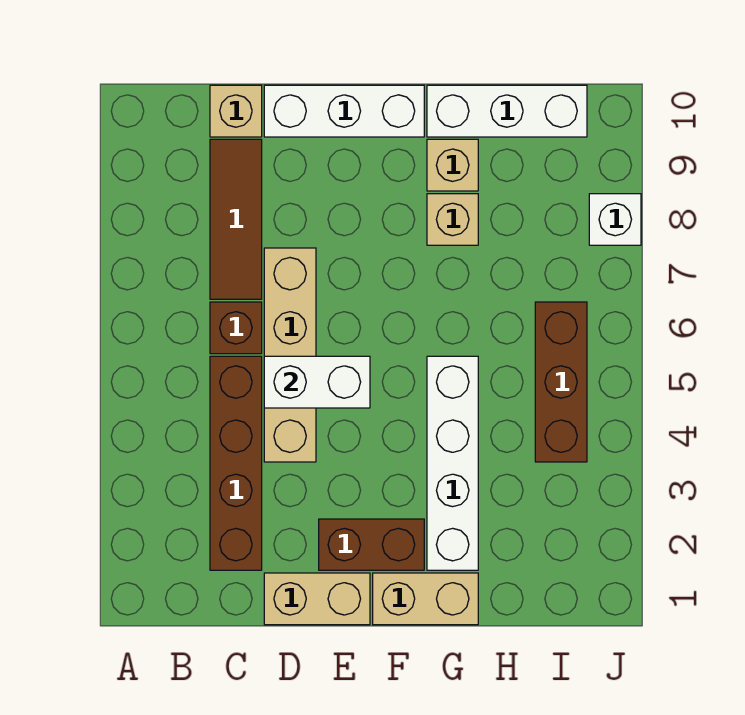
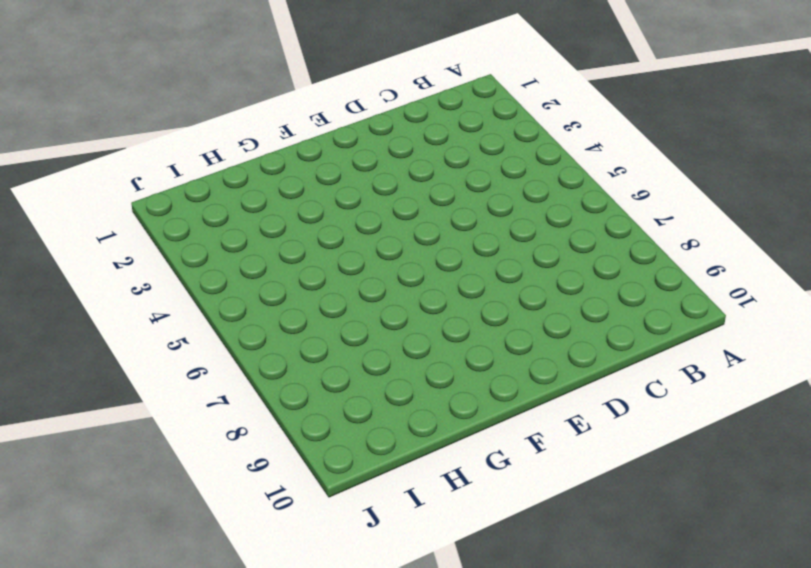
none -> brown brick C2:C5 level 1
none -> brown brick C6 level 1
none -> brown tile C7:C9 level 1

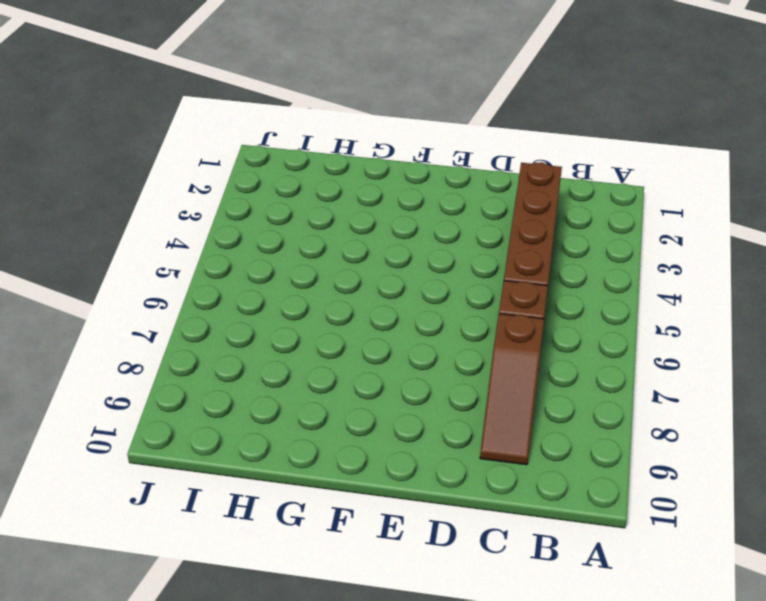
brown slope C7:C9 level 1 top 7 -> brown tile C7:C9 level 1
none -> tan brick C10 level 1
none -> tan brick D1:E1 level 1
none -> tan brick D4:D7 level 1

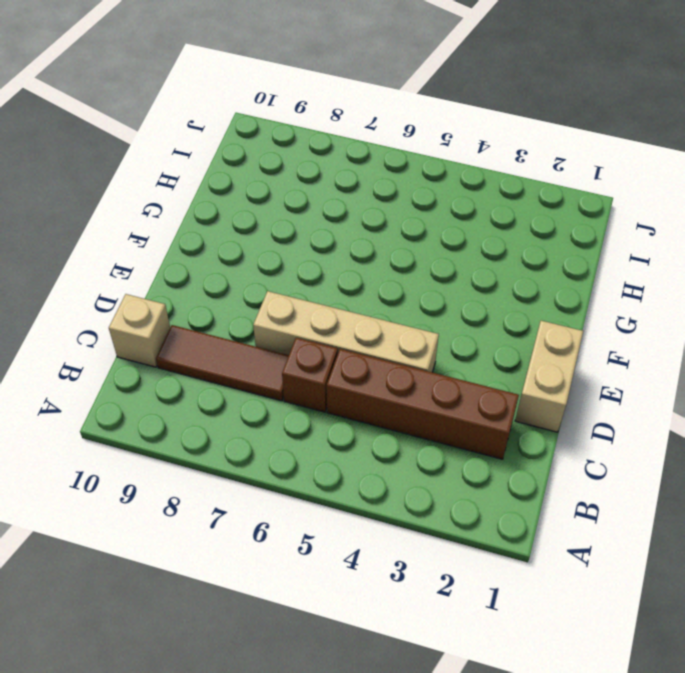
none -> white brick D10:F10 level 1
none -> brown brick E2:F2 level 1
none -> tan brick F1:G1 level 1

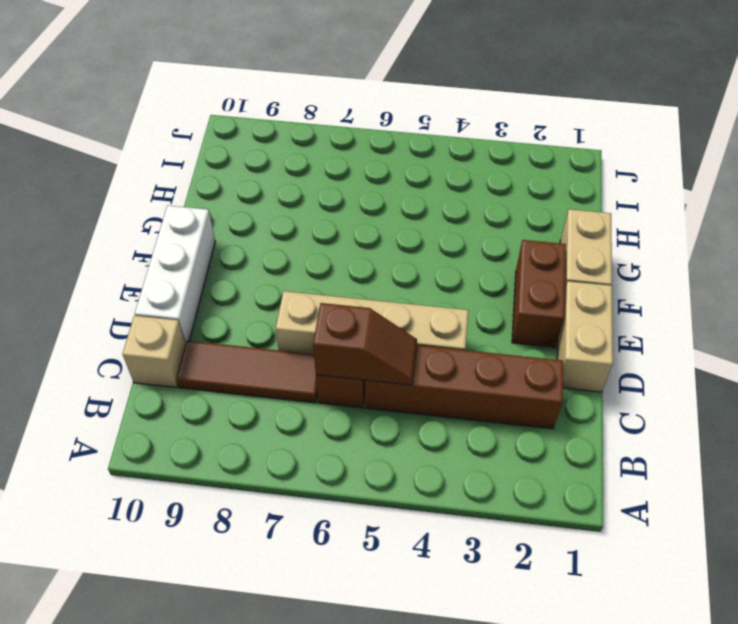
brown slope C5:C6 level 2 top 6 -> none
none -> white brick G2:G5 level 1
none -> tan brick G8 level 1
none -> tan brick G9 level 1

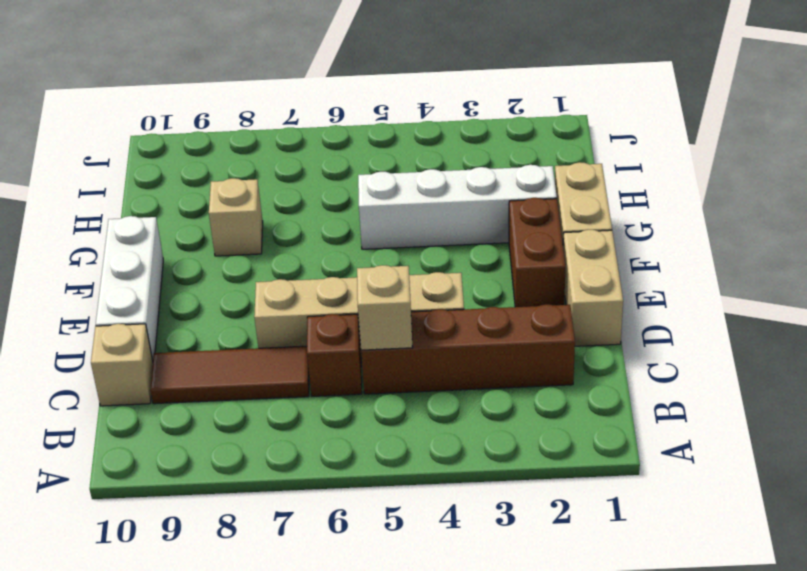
tan brick C5 level 2 -> tan brick G9 level 1
none -> white brick G10:I10 level 1
none -> brown brick I4:I6 level 1
none -> white brick J8 level 1

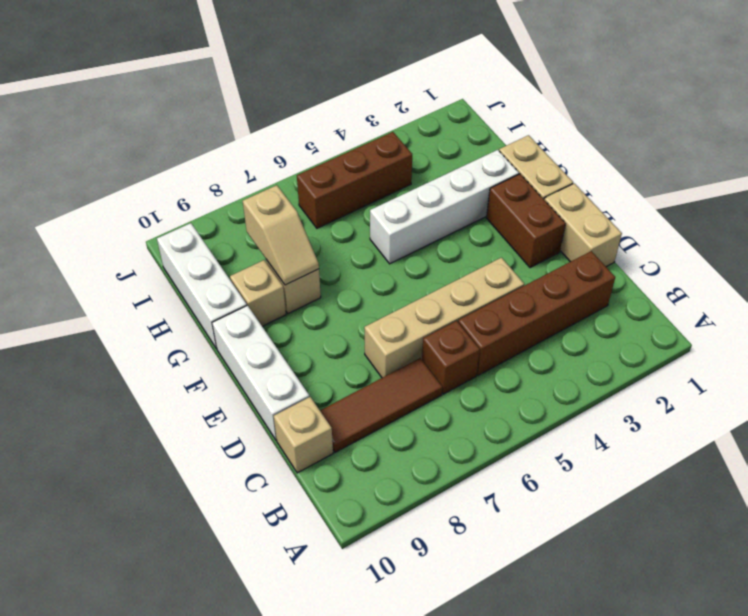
tan slope G8:H8 level 2 top H -> none
none -> white brick J8 level 1
none -> white brick D5:E5 level 2

